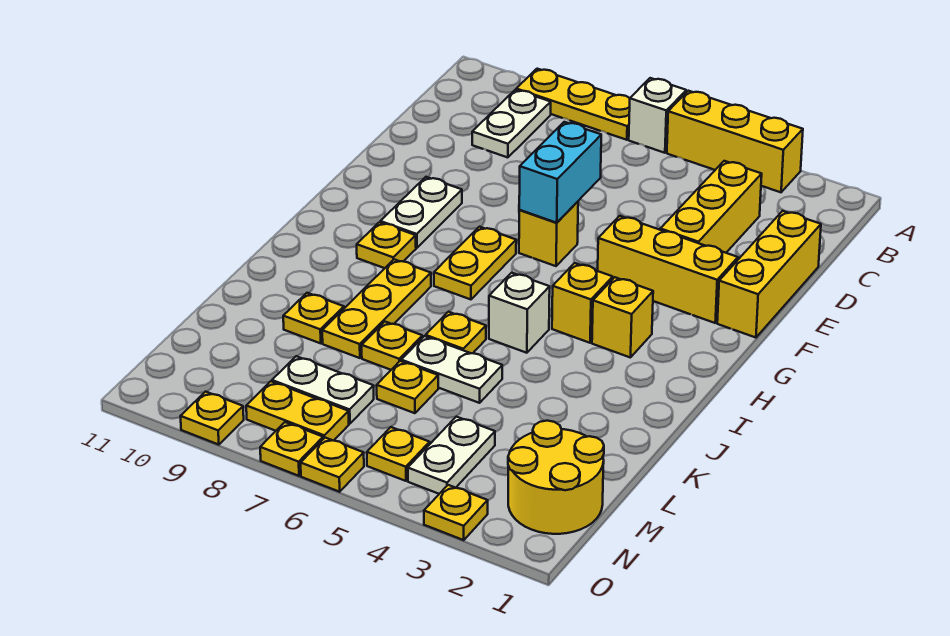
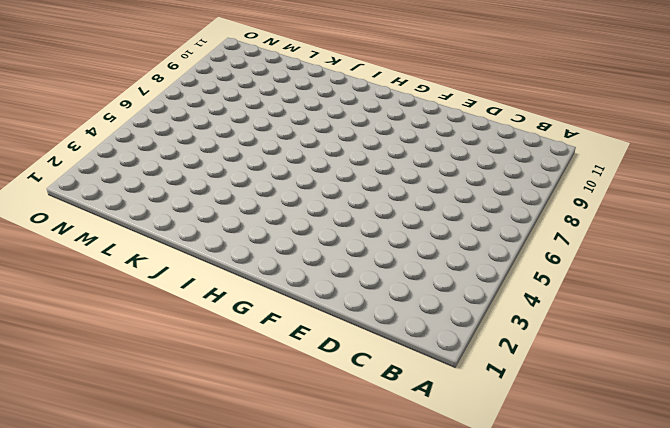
none -> yellow brick A3:A5 level 1
none -> white brick A6 level 1
none -> yellow plate A7:A9 level 1
none -> white plate B9:C9 level 1

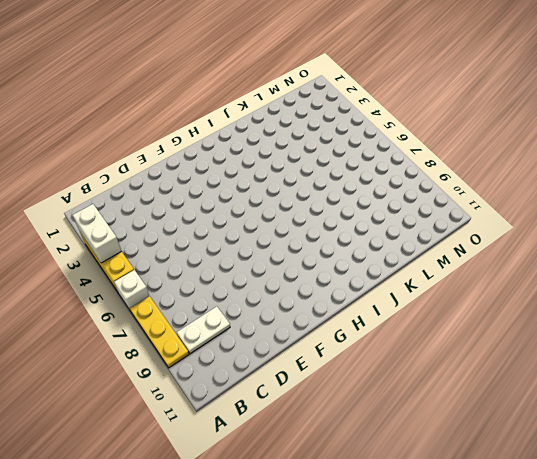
white brick A3:A4 level 2 -> none
none -> yellow brick C3:E3 level 1
none -> yellow brick D1:F1 level 1
none -> yellow brick F2:F4 level 1
none -> yellow brick F6 level 1

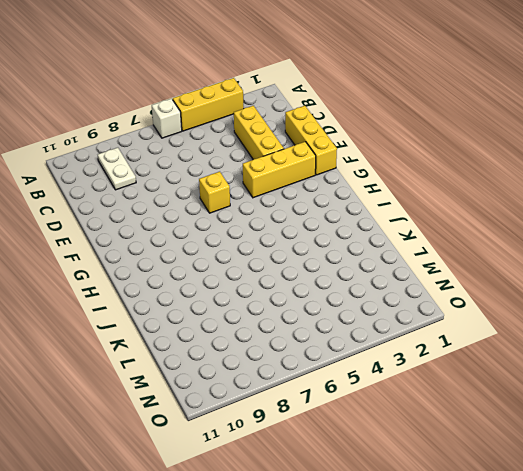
none -> yellow plate A7:A9 level 1
none -> white plate F9:G9 level 1
none -> yellow plate G7:H7 level 1
none -> yellow brick H3 level 1

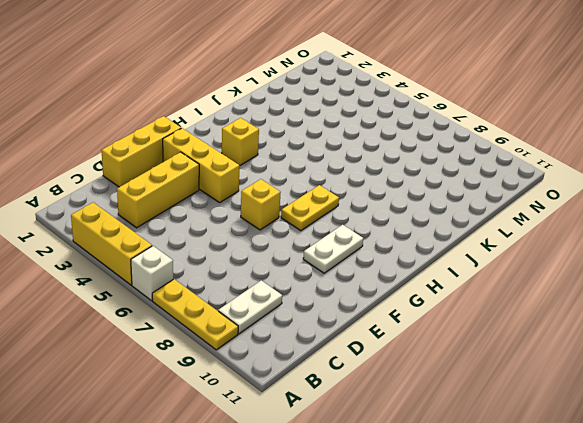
none -> yellow brick H4 level 1
none -> yellow plate H9 level 1
none -> white brick I5 level 1
none -> yellow plate I8:K8 level 1

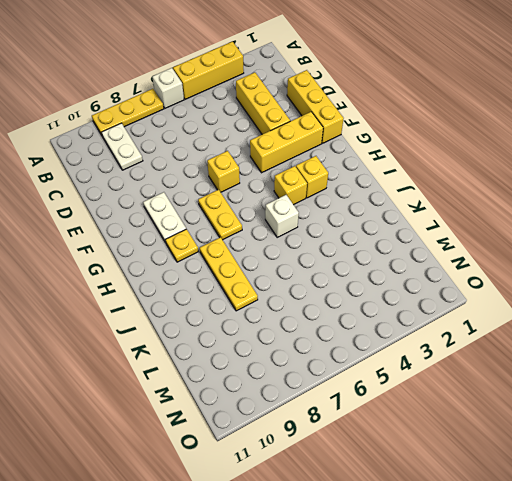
none -> yellow plate J6 level 1
none -> white plate K5:K6 level 1
none -> yellow plate K7 level 1
none -> yellow plate K9 level 1

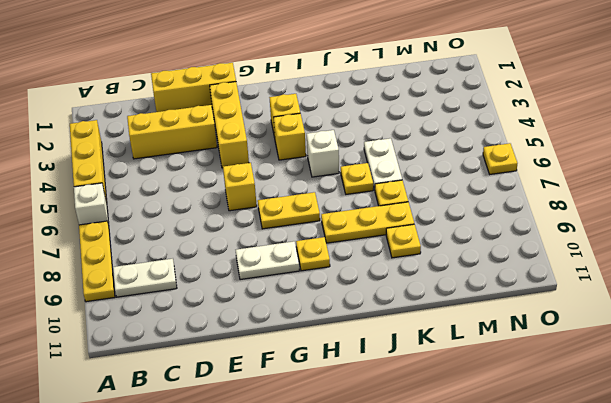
none -> yellow plate L6 level 1
none -> yellow round brick M1:N2 level 1
none -> white plate M4:N4 level 1
none -> white plate M7:M8 level 1

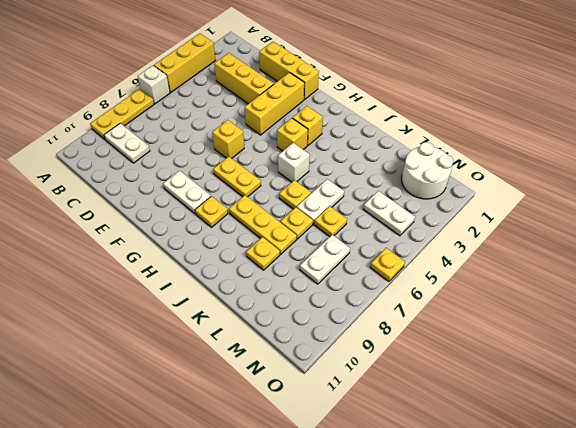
white round brick M1:N2 level 1 -> yellow round brick M1:N2 level 1
none -> yellow plate N5 level 1
none -> yellow plate N7:N8 level 1
none -> yellow plate O3 level 1
none -> yellow plate O7 level 1

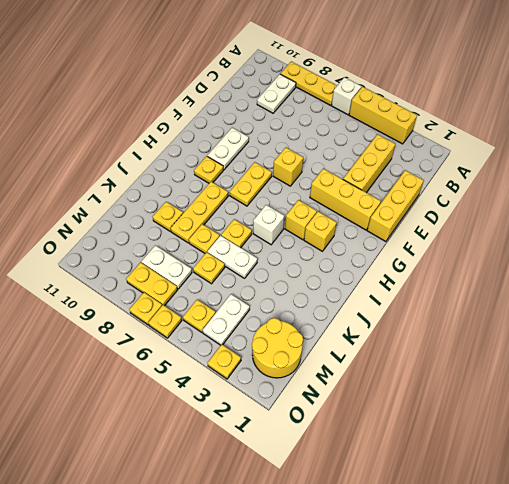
none -> yellow plate O9 level 1
none -> cyan brick E6:F6 level 2

